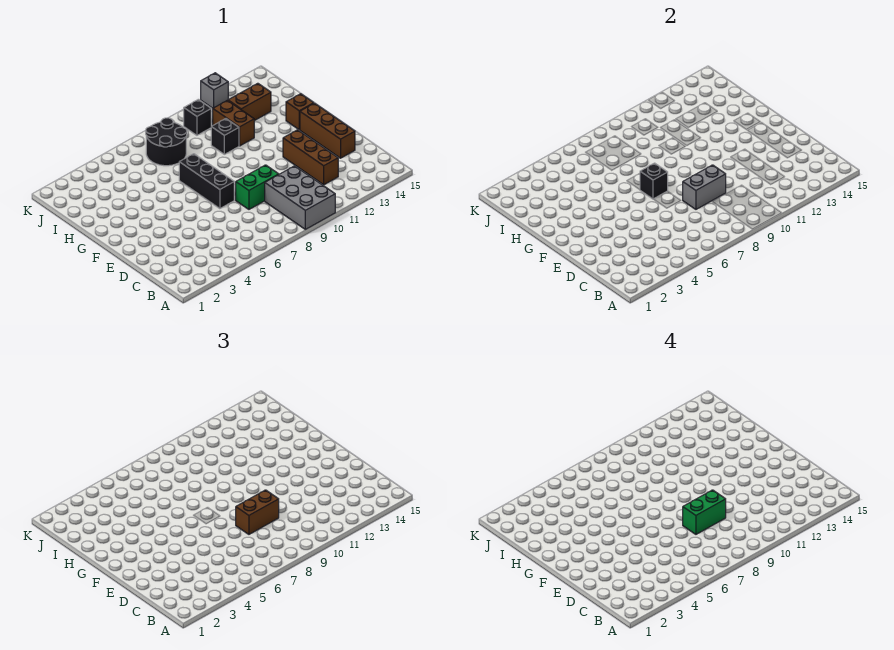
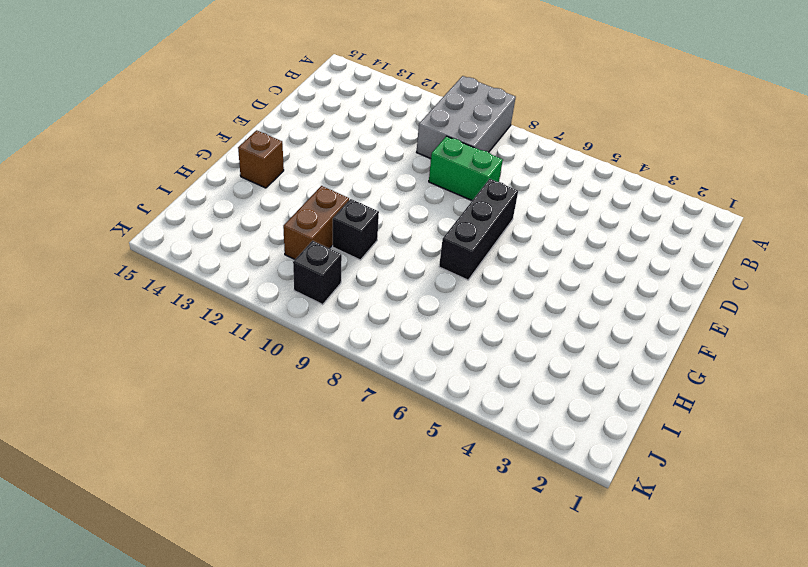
none -> brown brick C12:E12 level 1
none -> brown brick D14:F14 level 1
none -> black round brick I7:J8 level 1

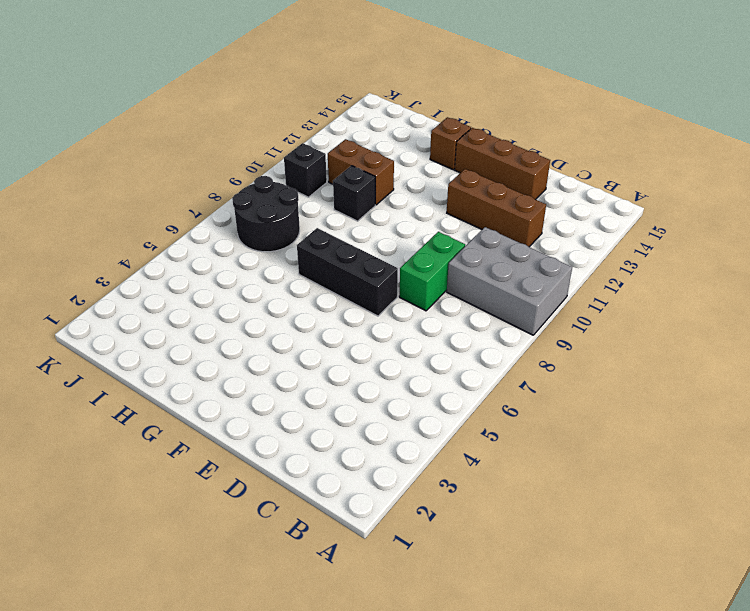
none -> brown brick I12:I13 level 1
none -> grey brick K12 level 1
none -> grey brick D8:D9 level 2

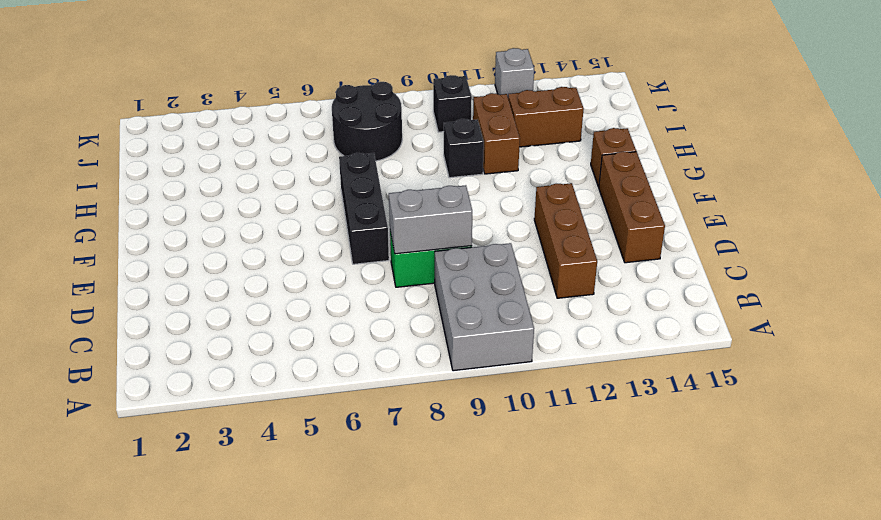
none -> black brick F7 level 2
none -> brown brick D8:D9 level 3
none -> green brick D8:D9 level 4

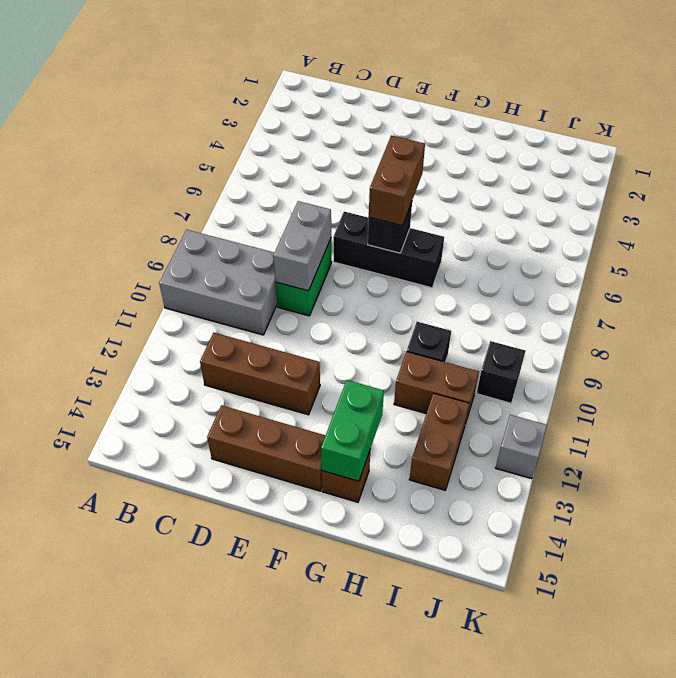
brown brick F6:F7 level 3 -> brown brick D8:D9 level 3
green brick G13:G14 level 2 -> green brick D8:D9 level 4
none -> black round brick I7:J8 level 1

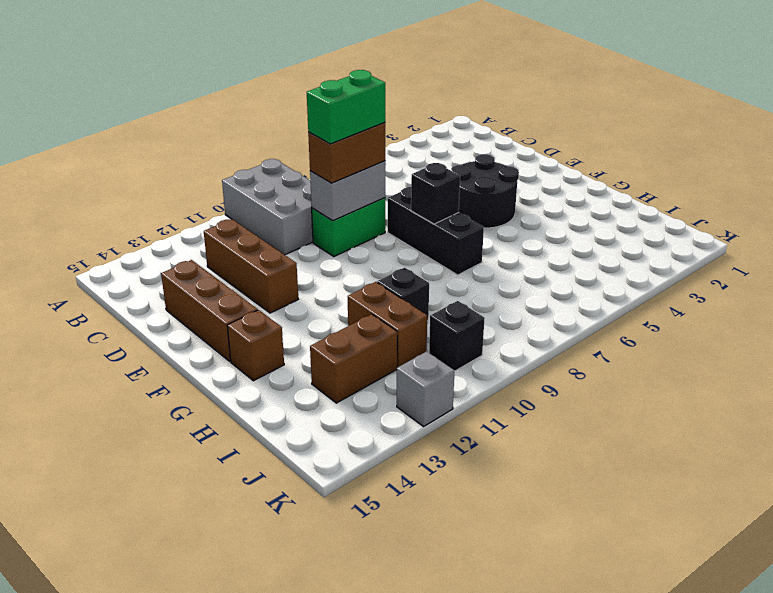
black round brick E4:F5 level 1 -> black round brick I7:J8 level 1

